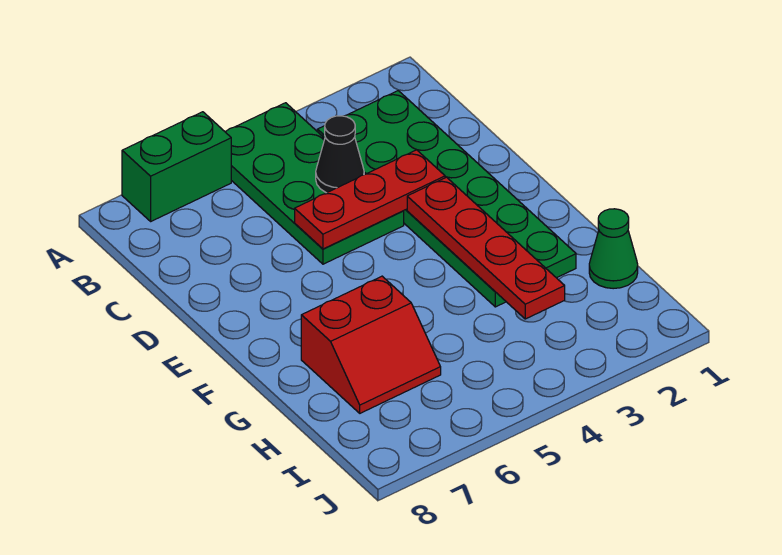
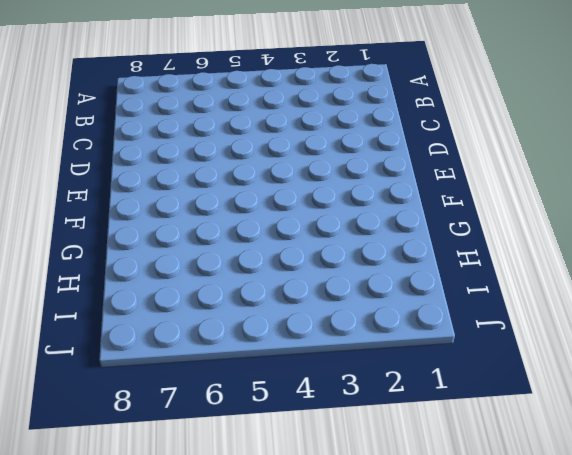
none -> green plate A4:D5 level 1
none -> green brick A6:A7 level 1

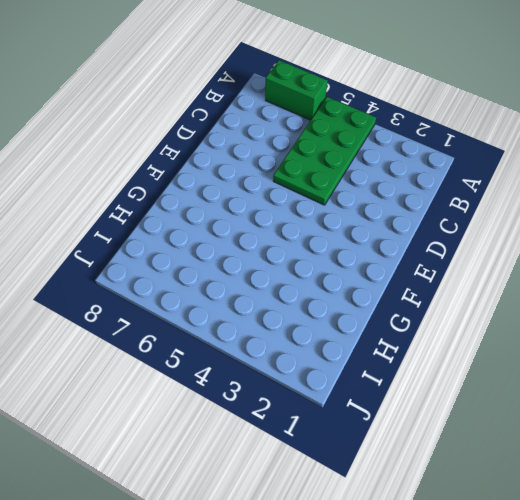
none -> green plate B2:G3 level 1
none -> red slope G6:H7 level 1 top G

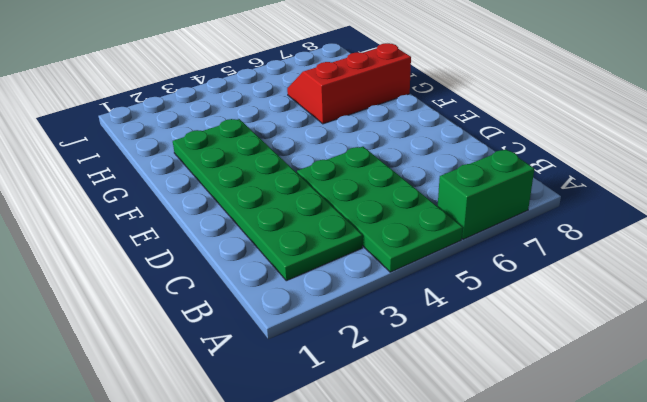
red slope G6:H8 level 1 top G -> red slope G6:H7 level 1 top G
none -> green cone H1 level 1
none -> black cone C4 level 2

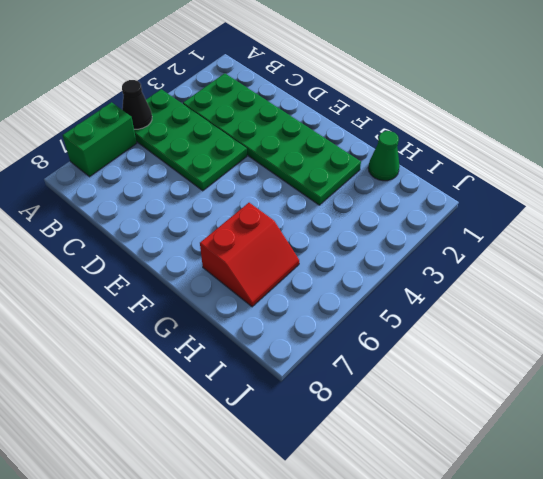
black cone A5 level 2 -> black cone C4 level 2
none -> red plate D3:D5 level 2
none -> red plate E3:H3 level 2

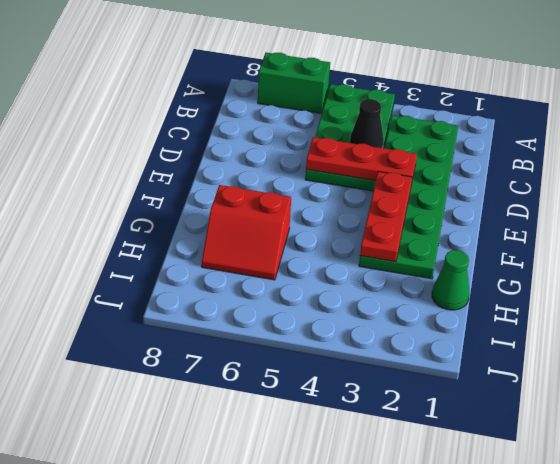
red plate E3:G3 level 2 -> red plate E3:H3 level 2

